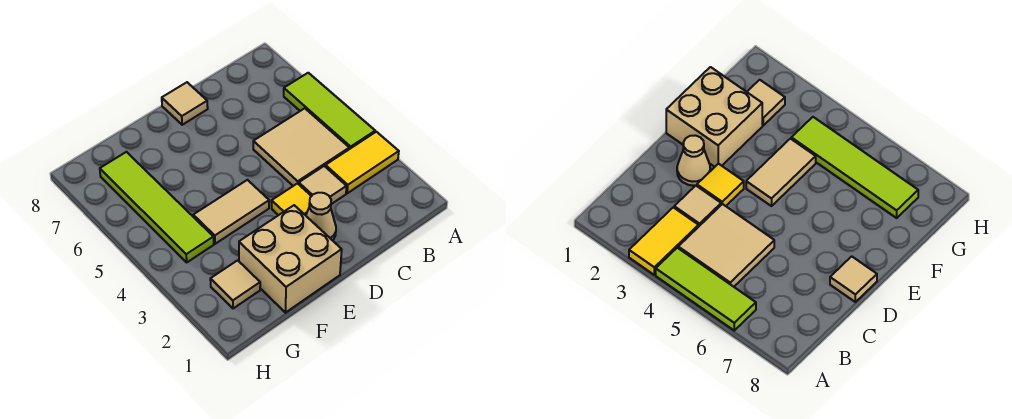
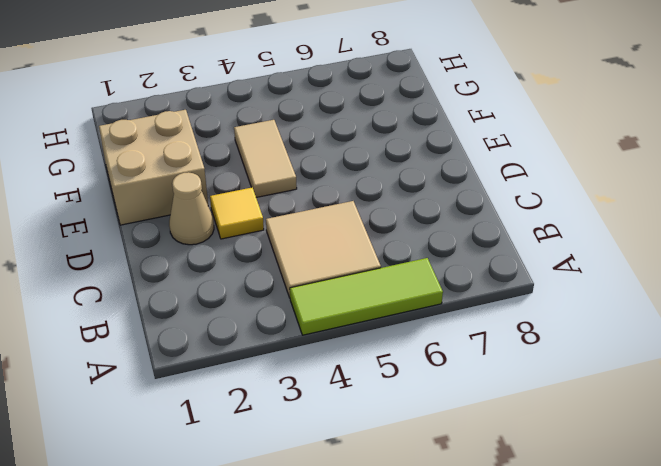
none -> yellow tile A3:B3 level 1
none -> tan tile C3 level 1

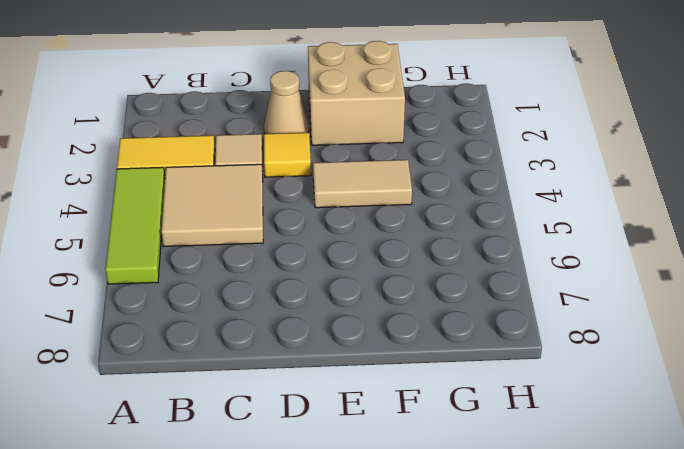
none -> tan tile D8 level 1
none -> tan tile G2 level 1

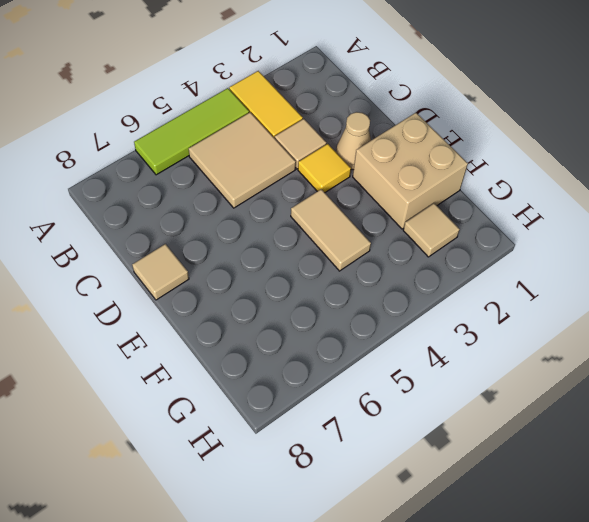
none -> lime tile G4:G7 level 1

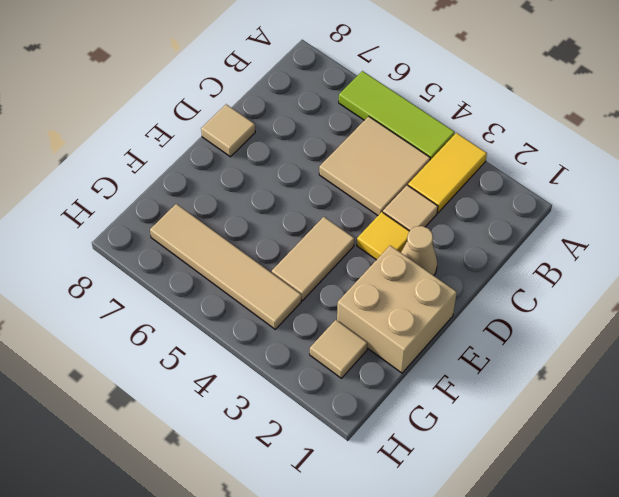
tan tile G4:G7 level 1 -> lime tile G4:G7 level 1

